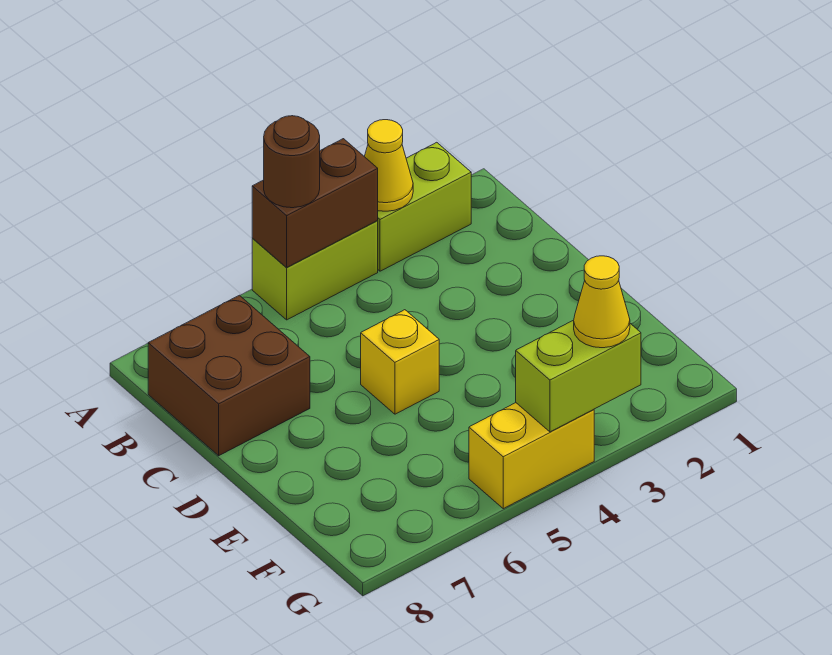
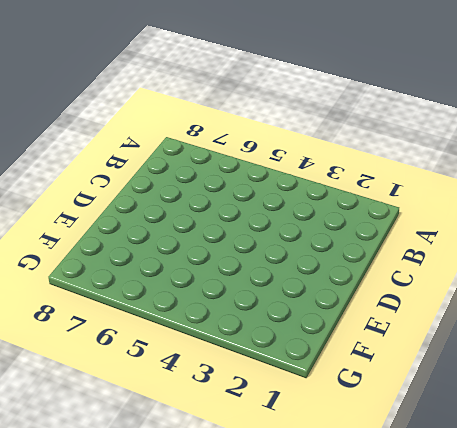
none -> lime brick A2:A3 level 1
none -> lime brick A4:A5 level 1

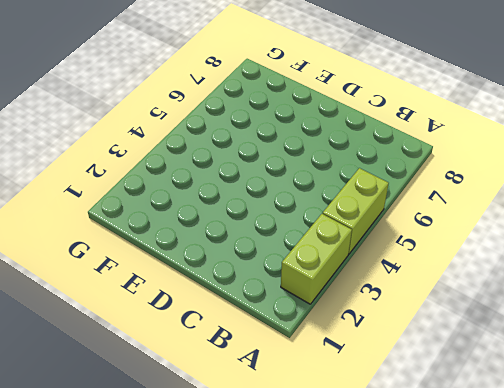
none -> brown brick B7:C8 level 1
none -> yellow brick D5 level 1

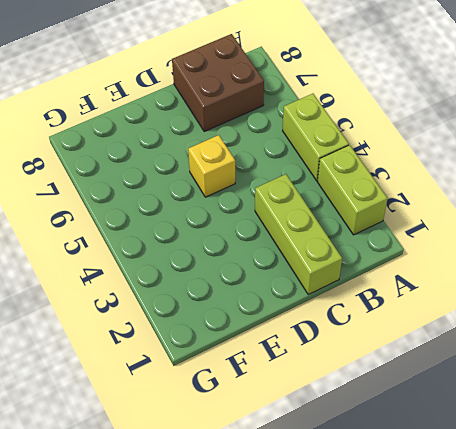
lime brick C1:C3 level 1 -> none
none -> yellow brick G4:G5 level 1
none -> yellow cone A3 level 2

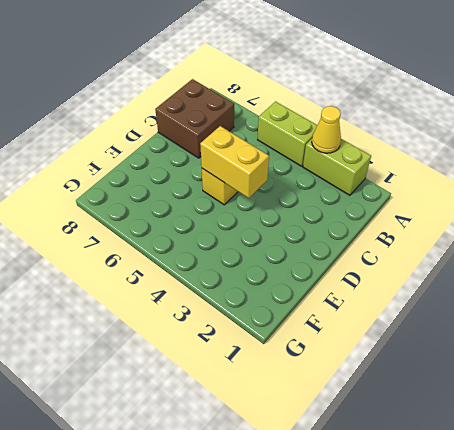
yellow brick D4:D5 level 2 -> yellow brick G4:G5 level 1
none -> brown brick A4:A5 level 2
none -> lime brick G3:G4 level 2

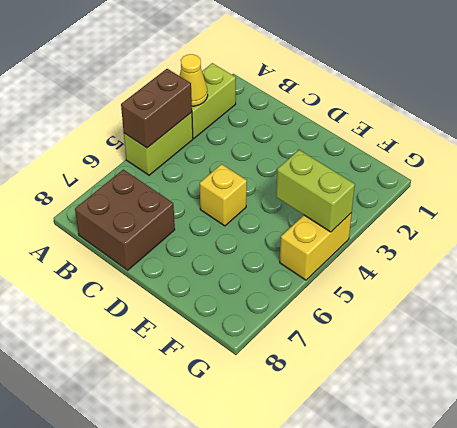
lime brick F4:G4 level 2 -> lime brick G3:G4 level 2
none -> brown round brick A5 level 3
none -> yellow cone G3 level 3

